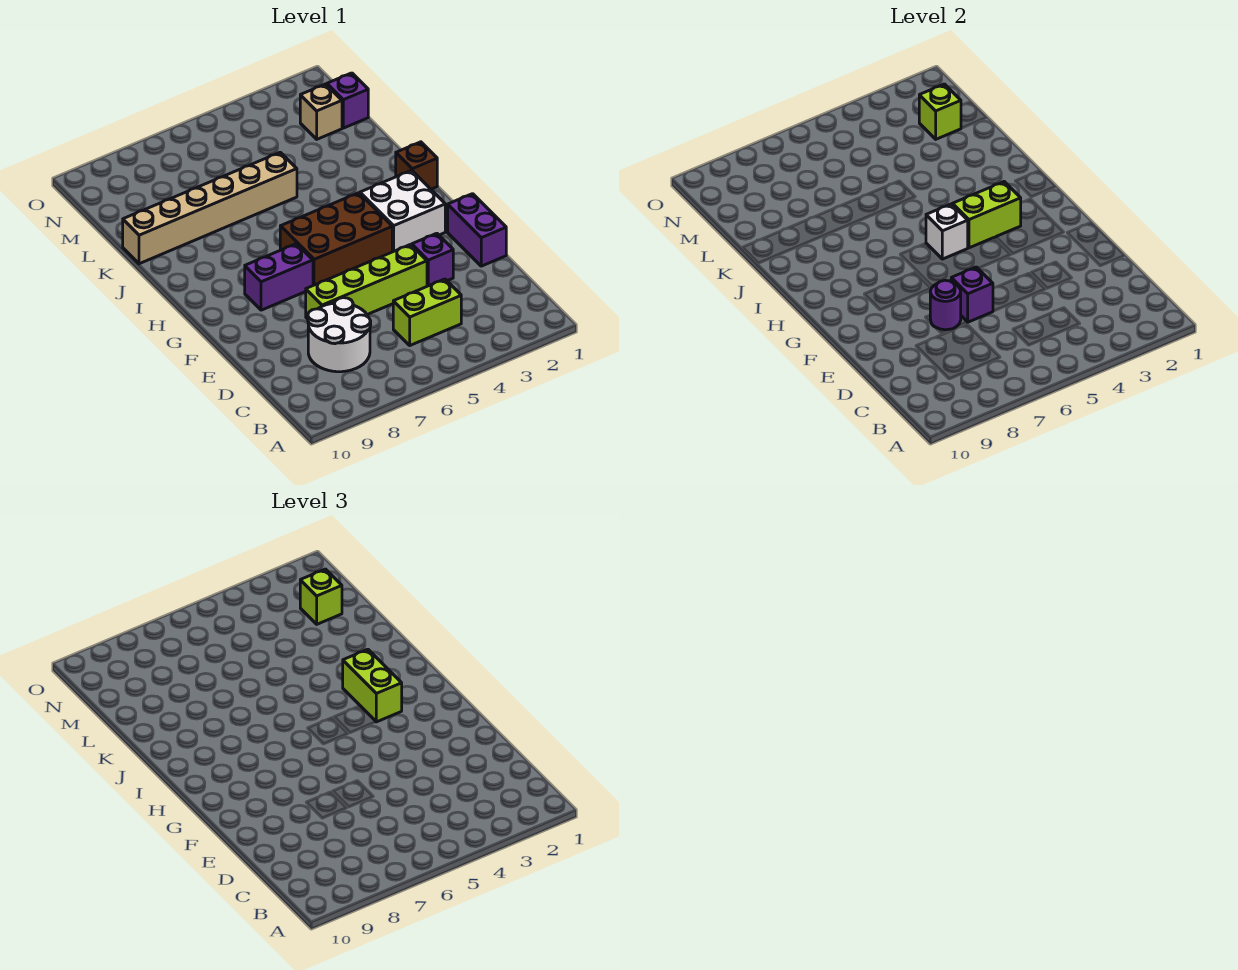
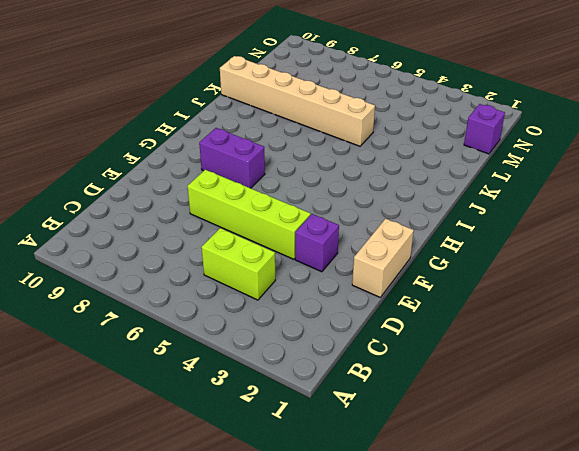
tan brick E1:F1 level 1 -> purple brick E1:F1 level 1
none -> white round brick C7:D8 level 1
none -> white brick G2:H3 level 1
none -> brown brick G4:H6 level 1

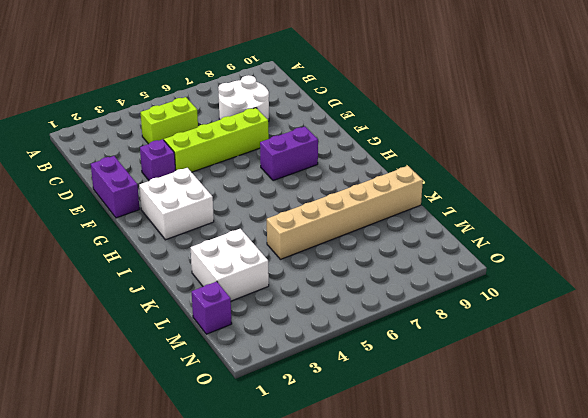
white brick K2:L3 level 1 -> none
none -> brown brick G4:H6 level 1
none -> brown brick I1 level 1
none -> tan brick M2 level 1

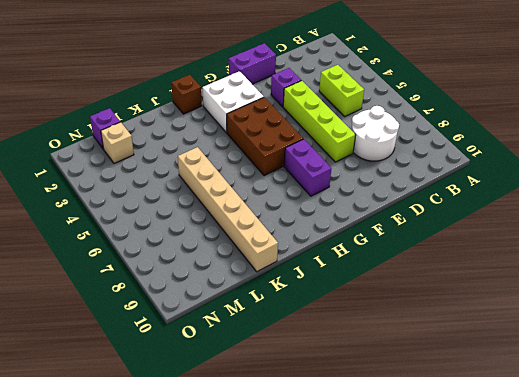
none -> purple brick E6 level 2
none -> purple round brick E7 level 2
none -> lime brick H3:H4 level 2

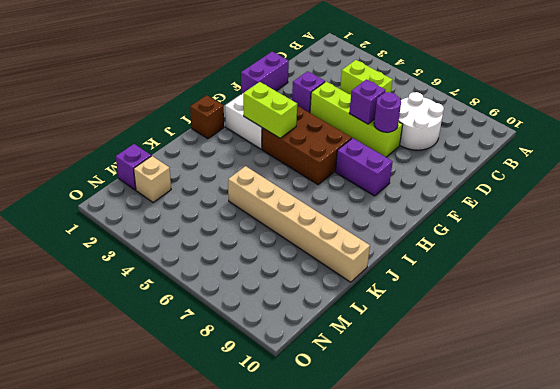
none -> white brick H5 level 2
none -> lime brick M2 level 2
none -> lime brick H3:I3 level 3

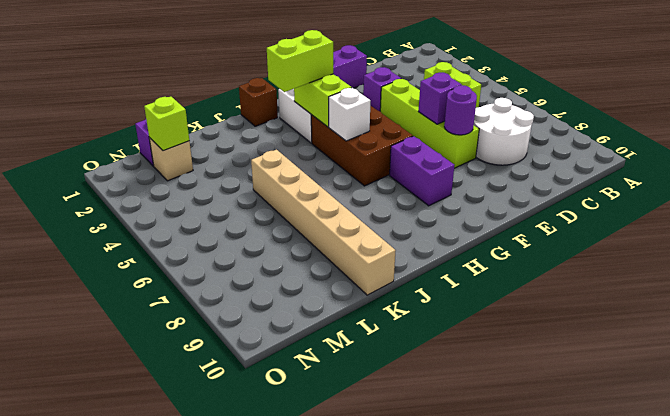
none -> lime brick M2 level 3

